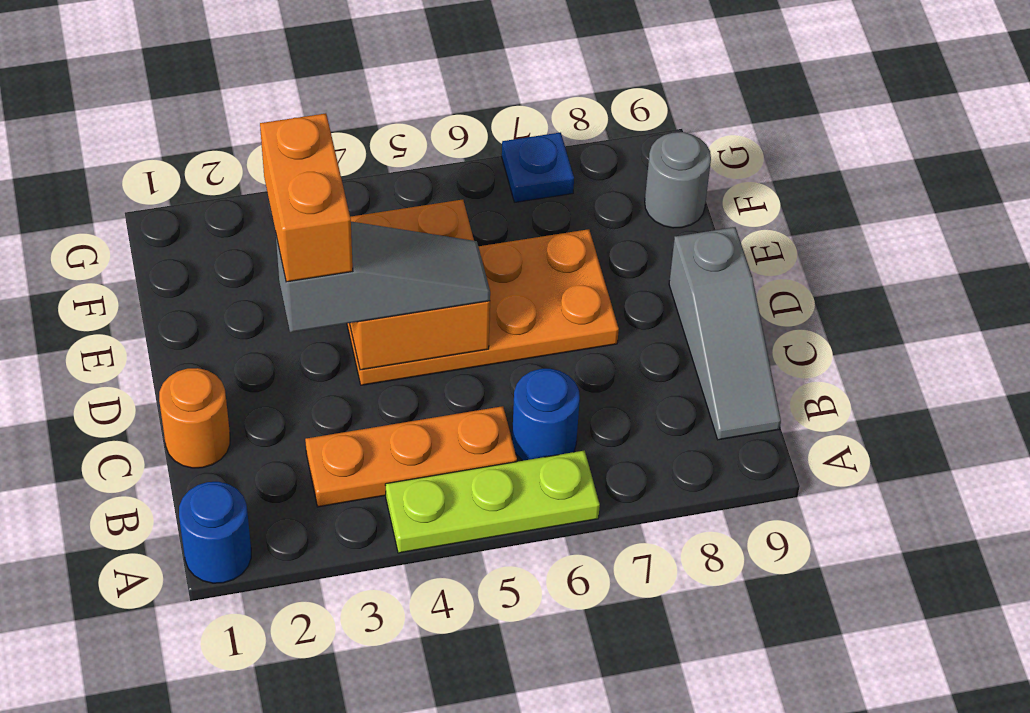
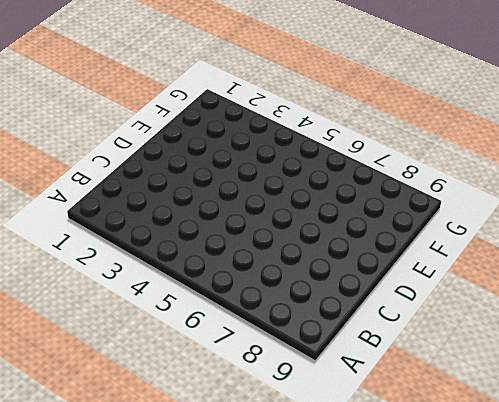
none -> blue round brick A1 level 1
none -> lime plate A4:A6 level 1
none -> orange plate B3:B5 level 1

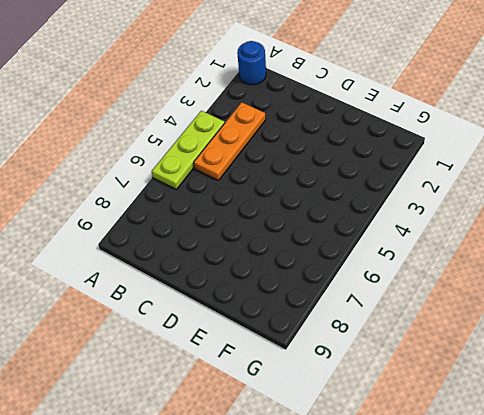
none -> blue round brick B6 level 1
none -> grey slope B9:D9 level 1 top D
none -> orange round brick C1 level 1

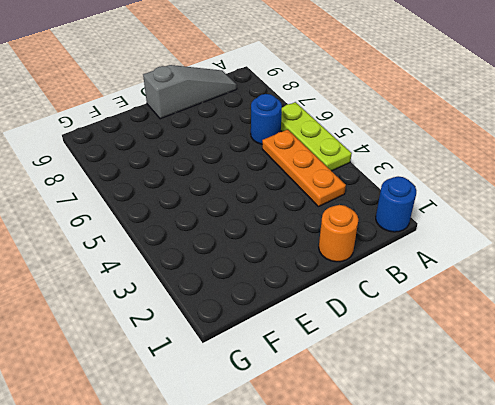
none -> orange plate D4:E7 level 1
none -> grey round brick F9 level 1
none -> blue plate G7 level 1

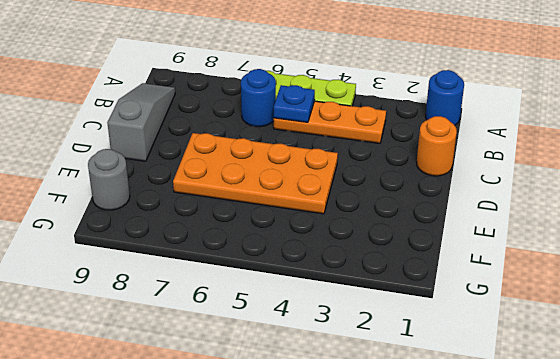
blue plate B5 level 2 -> blue plate G7 level 1
none -> orange brick D4:E5 level 2
none -> grey slope D3:D5 level 3 top 3
none -> orange brick D3:E3 level 4

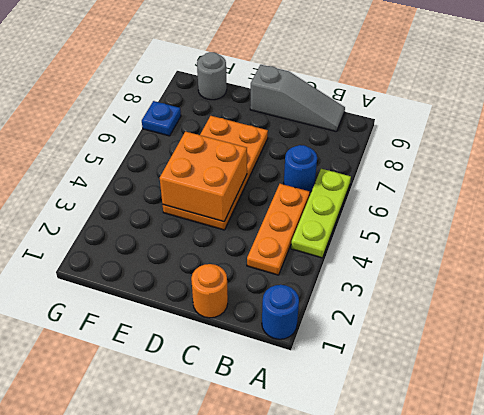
none -> grey slope D3:D5 level 3 top 3
none -> orange brick D3:E3 level 4

